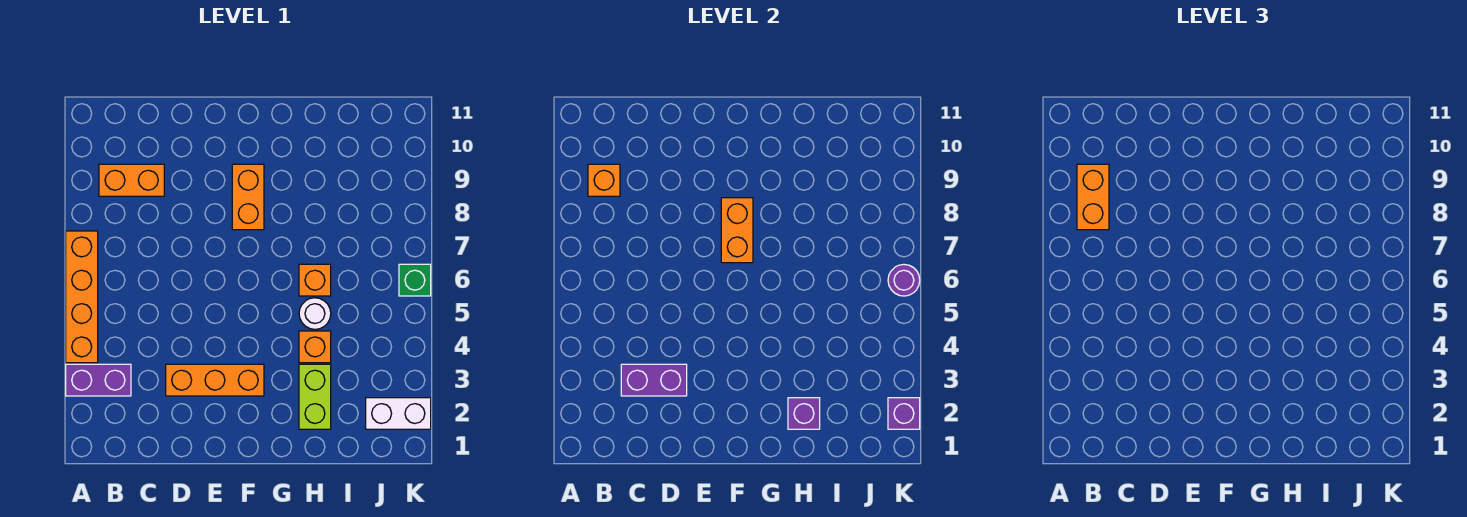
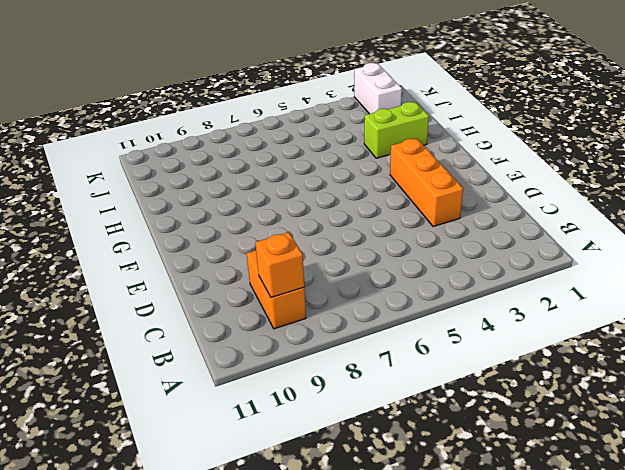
none -> purple brick A3:B3 level 1
none -> orange brick A4:A7 level 1
none -> orange brick F8:F9 level 1

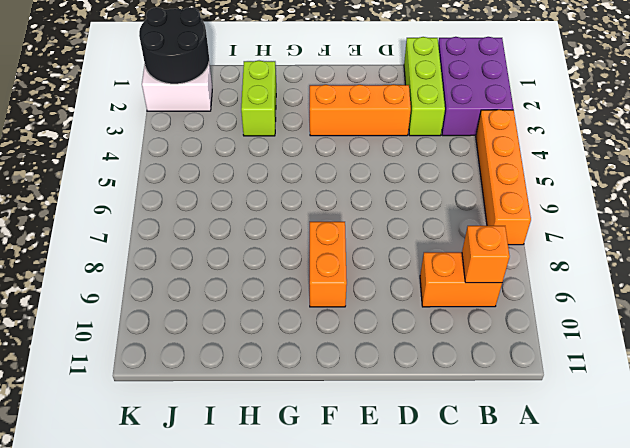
purple brick A1:B3 level 1 -> purple brick A3:B3 level 1
lime brick C1:C3 level 1 -> none
black round brick J1:K2 level 2 -> purple brick K2 level 2
none -> orange brick H4 level 1
none -> white round brick H5 level 1
none -> orange brick H6 level 1

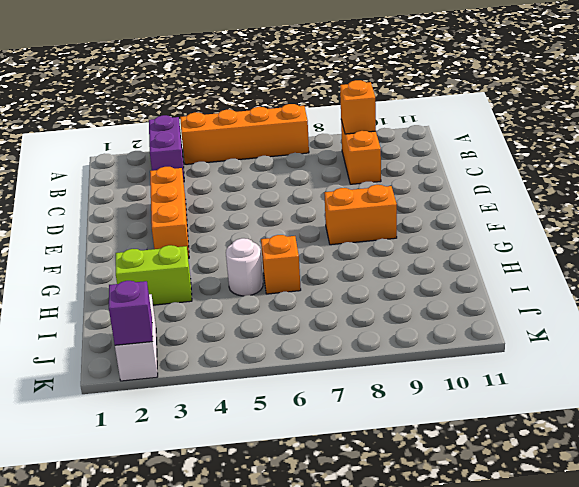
none -> orange brick H4 level 1
none -> green brick K6 level 1
none -> purple brick C3:D3 level 2

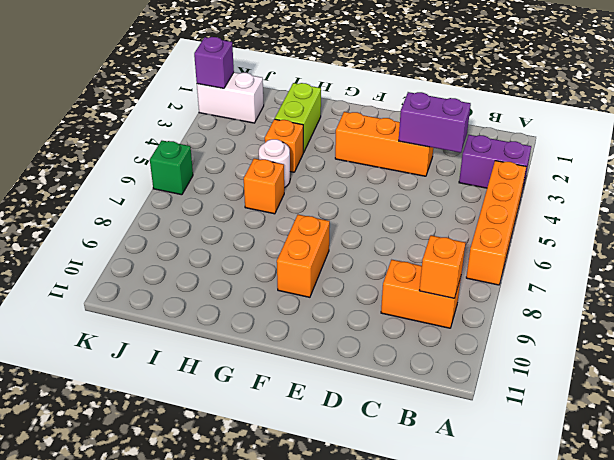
none -> orange brick F7:F8 level 2
none -> purple brick H2 level 2
none -> purple round brick K6 level 2

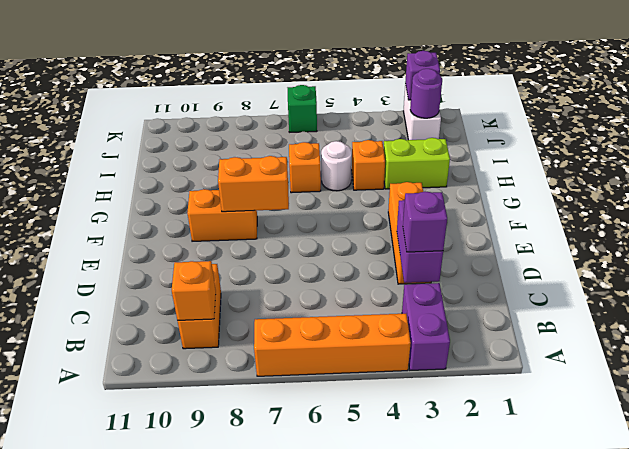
purple brick C3 level 3 -> purple brick H2 level 2
purple round brick J2 level 2 -> purple round brick K6 level 2
none -> orange brick B8:B9 level 3

